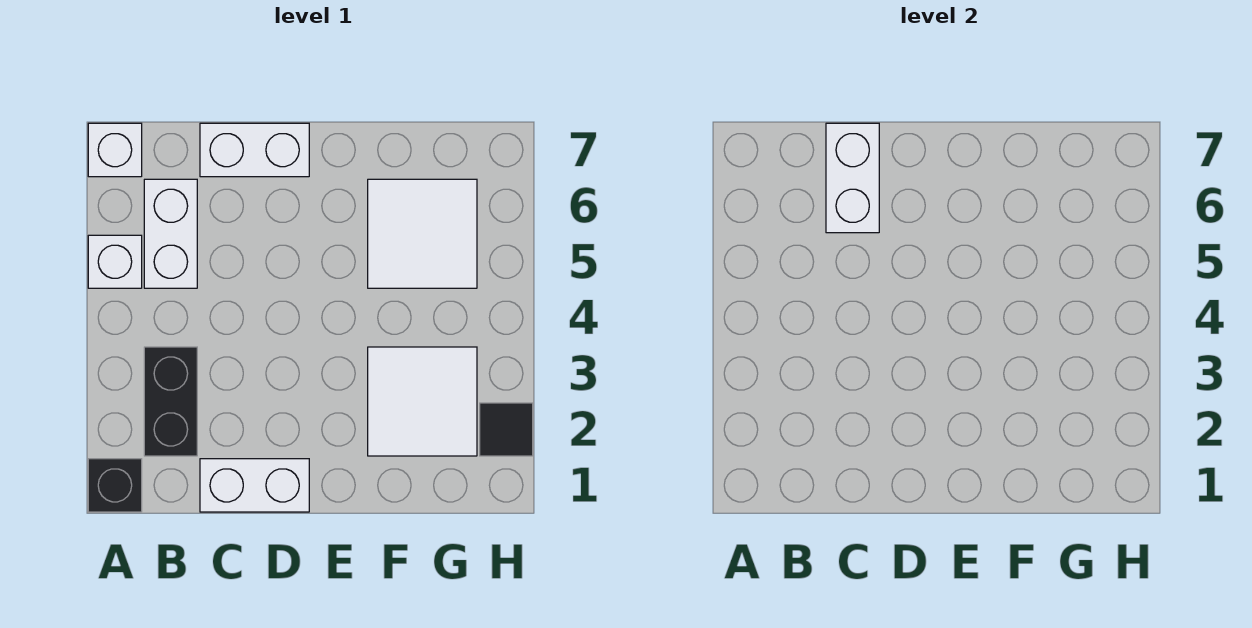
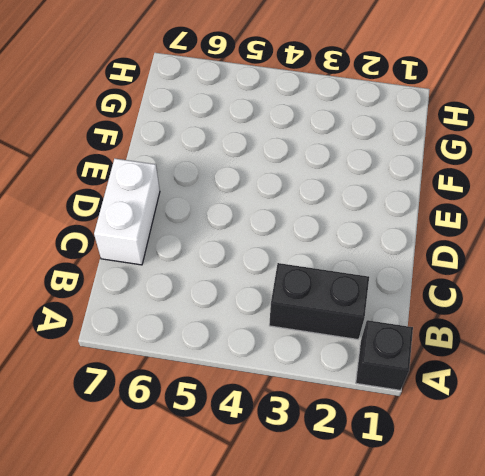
none -> white brick A5 level 1
none -> white brick A7 level 1

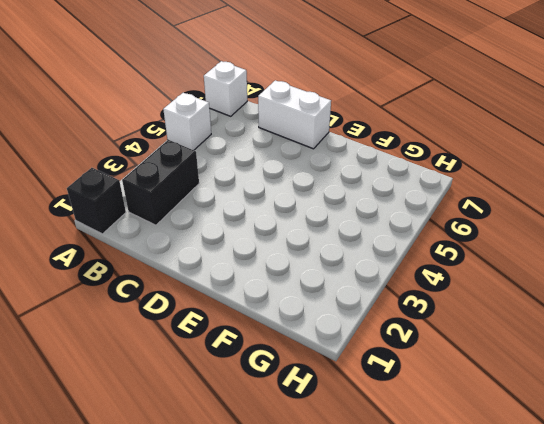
none -> white brick B5:B6 level 1
none -> white brick C1:D1 level 1

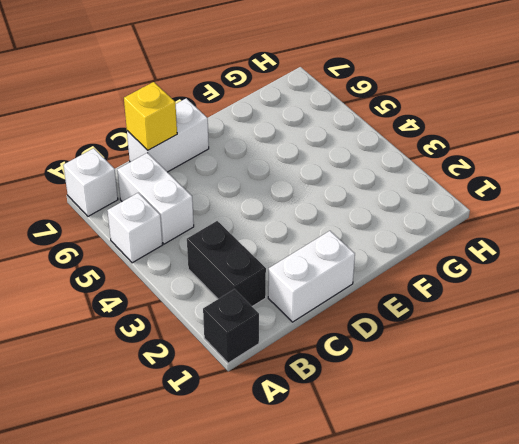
yellow brick C7 level 2 -> white brick C6:C7 level 2
none -> white tile F2:G3 level 1
none -> white tile F5:G6 level 1

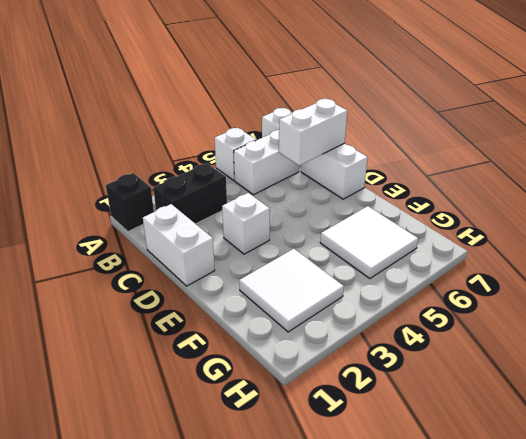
white brick D3 level 1 -> none
none -> black tile H2 level 1

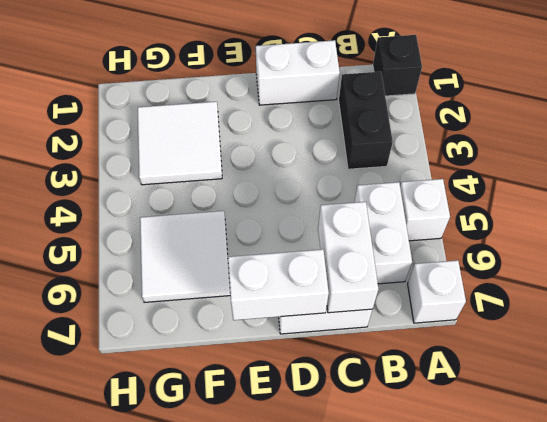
white brick D7:E7 level 2 -> none
none -> black tile H2 level 1

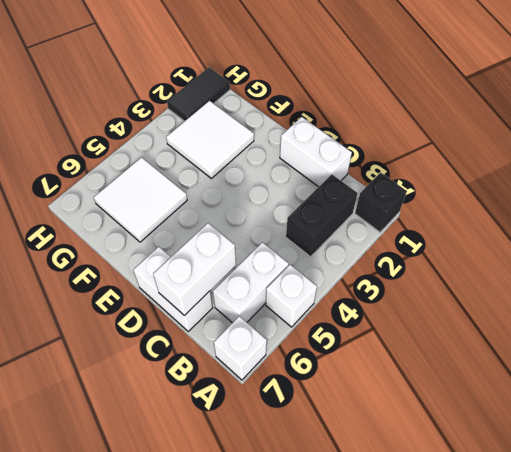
black tile H1:H2 level 1 -> black tile H2 level 1

